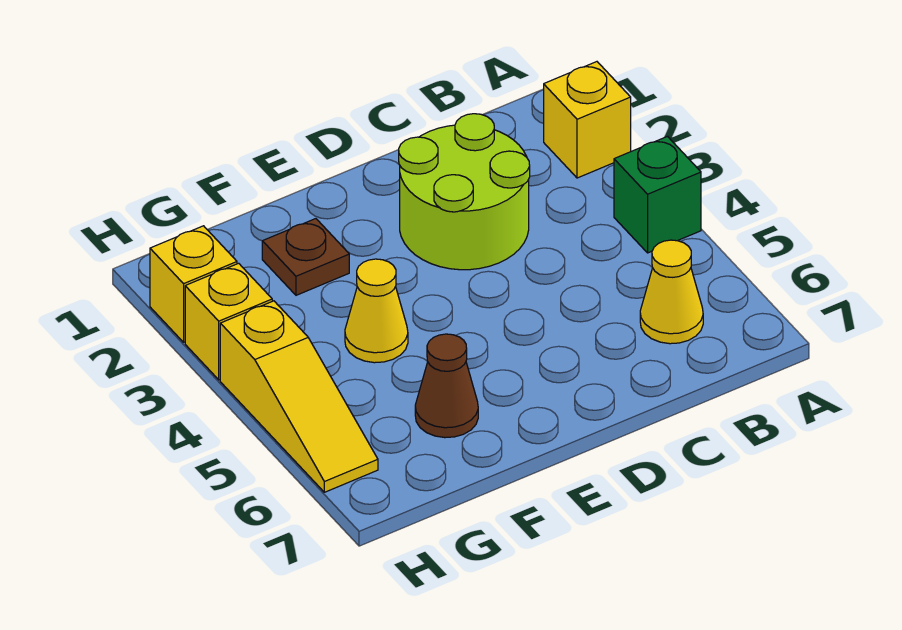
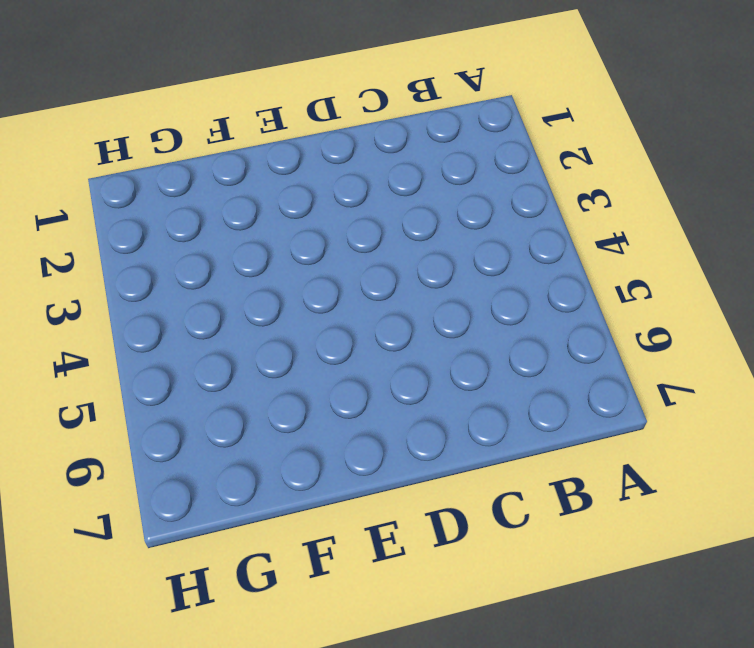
none -> yellow brick A2 level 1
none -> green brick A4 level 1

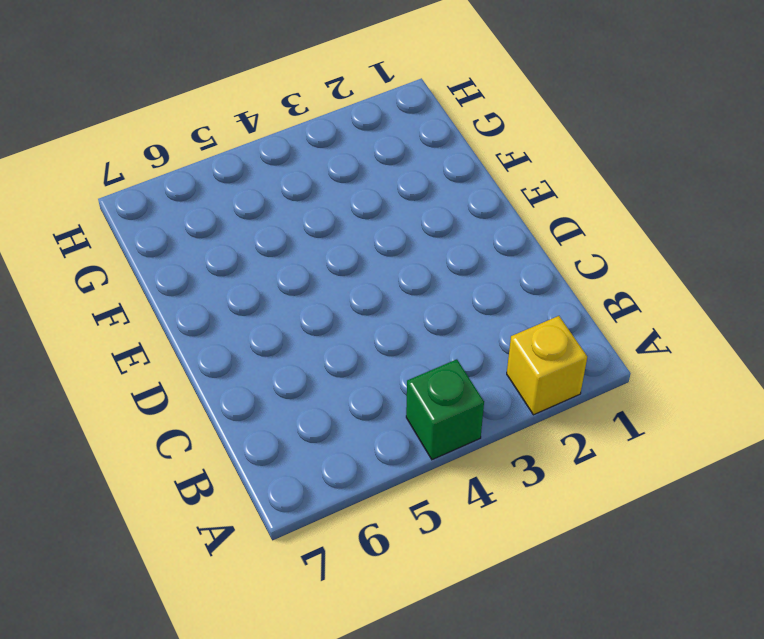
none -> yellow cone B6 level 1
none -> lime round brick C2:D3 level 1

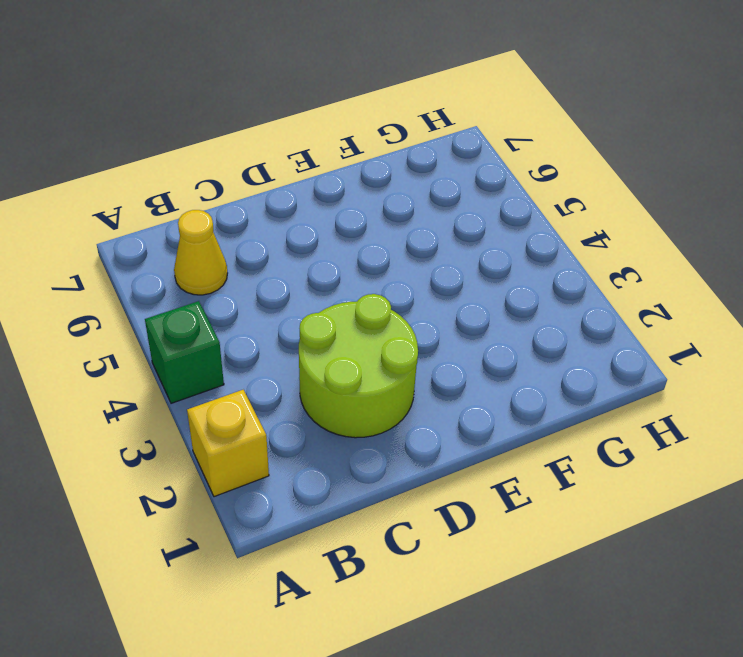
none -> brown plate F2 level 1
none -> yellow cone F4 level 1

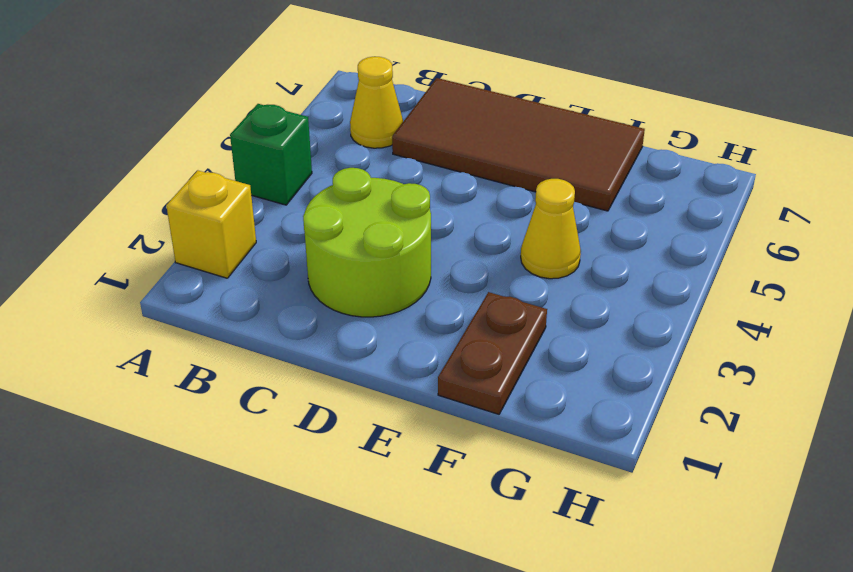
brown tile C6:F7 level 1 -> brown cone F6 level 1
brown plate F1:F2 level 1 -> brown plate F2 level 1
none -> yellow brick H2 level 1
none -> yellow brick H3 level 1

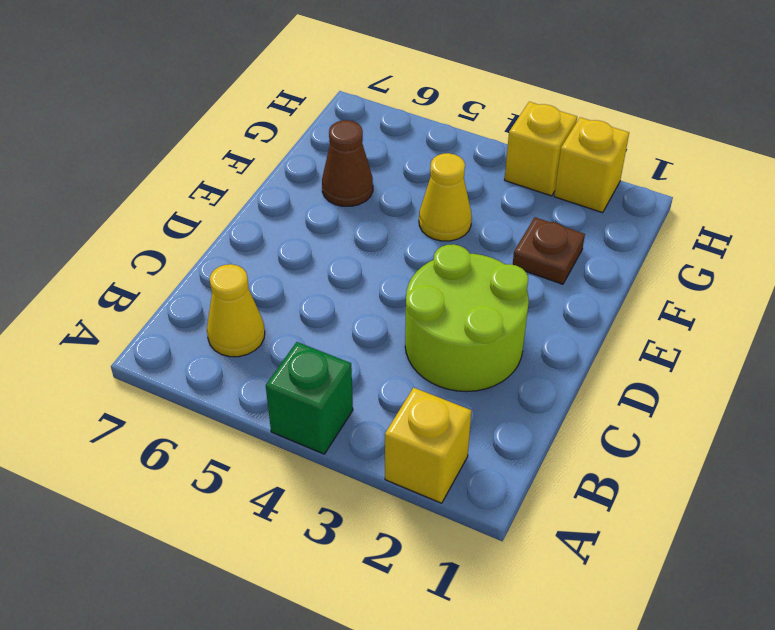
none -> yellow slope H4:H6 level 1 top 4

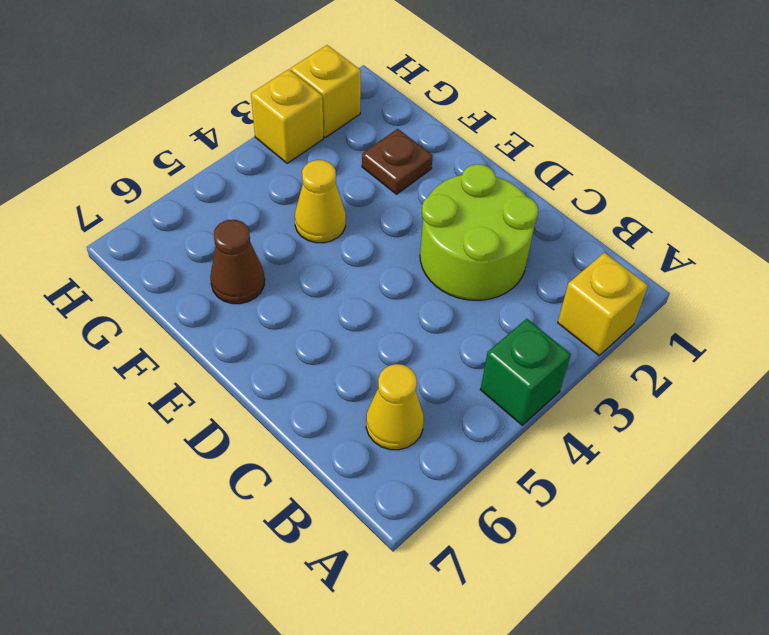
none -> yellow slope H4:H6 level 1 top 4

